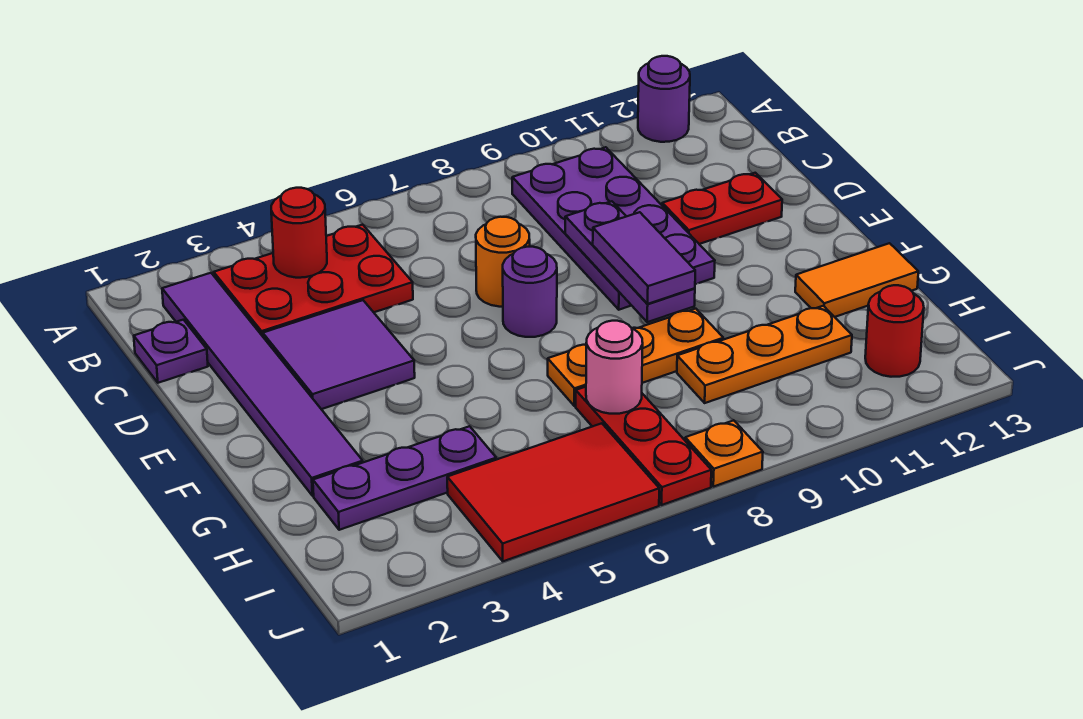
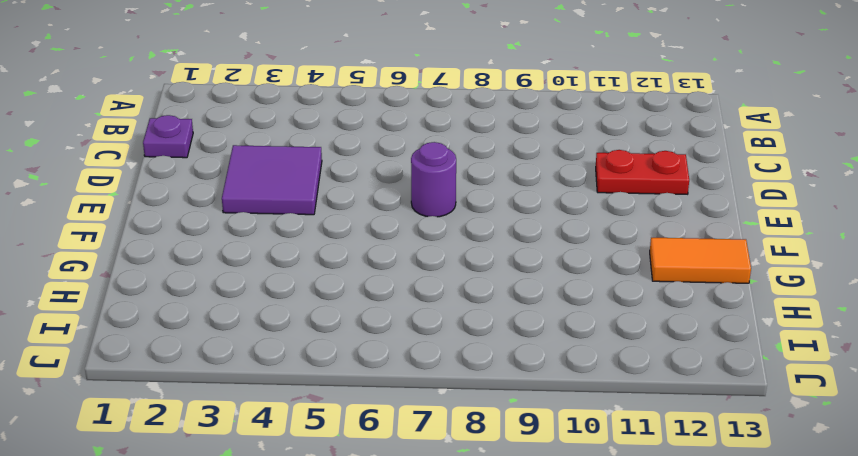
none -> purple round brick A12 level 1
none -> purple tile B2:G2 level 1
none -> red plate B3:C5 level 1

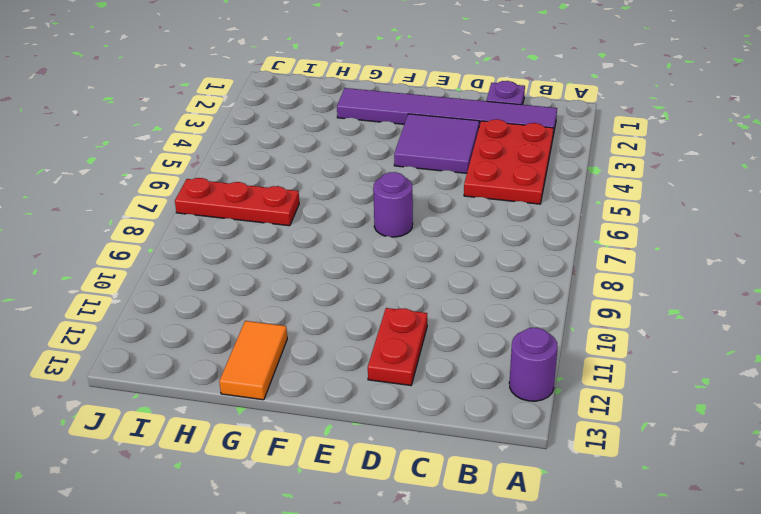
none -> purple plate B9:E10 level 1
none -> orange round brick D7 level 1
none -> orange plate G7:G9 level 1

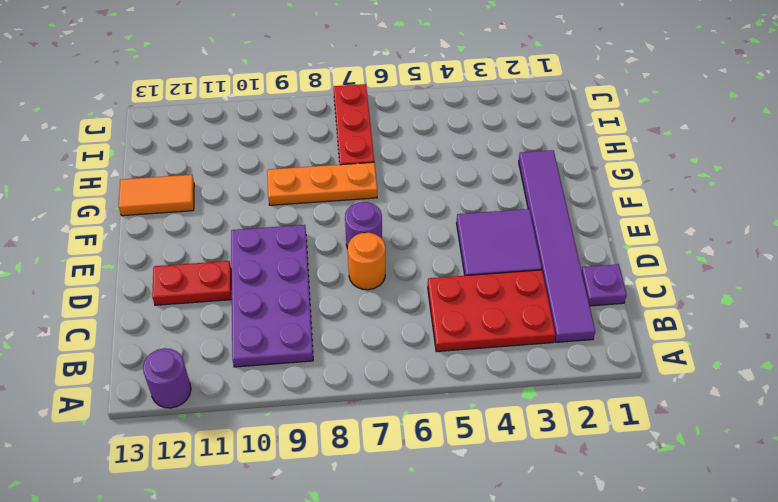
none -> purple plate H2:H4 level 1
none -> orange plate H9:H11 level 1
none -> red tile I4:J6 level 1

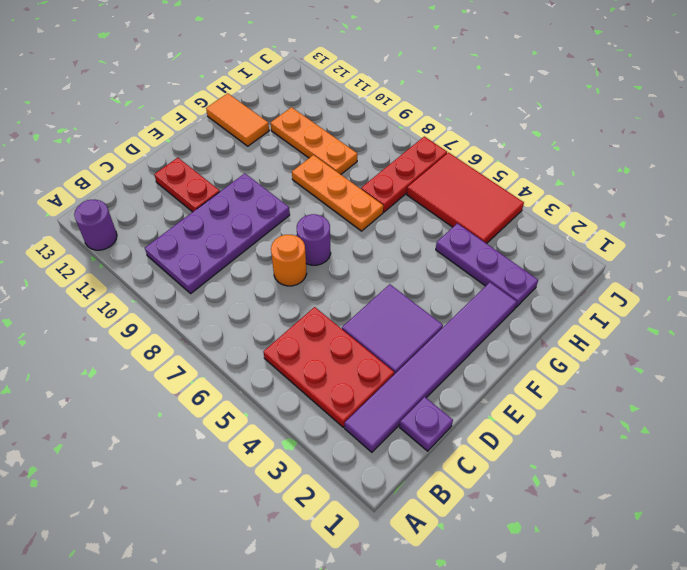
none -> red round brick I12 level 1
none -> orange plate J8 level 1
none -> red round brick B4 level 2

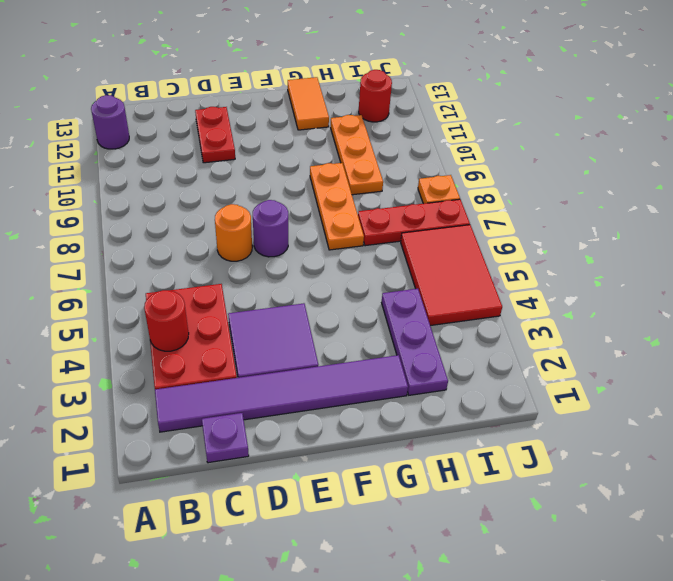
none -> purple plate B9:E10 level 1
none -> purple plate D9:F9 level 2
none -> pink round brick H7 level 2

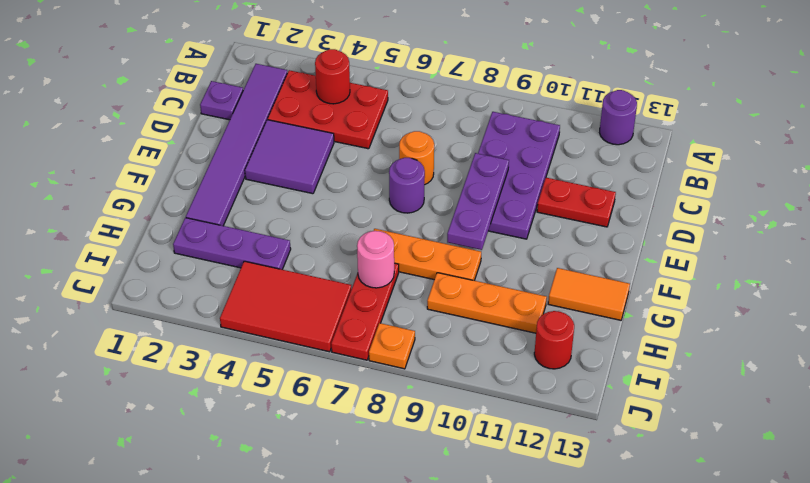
none -> purple tile E9:F9 level 3

